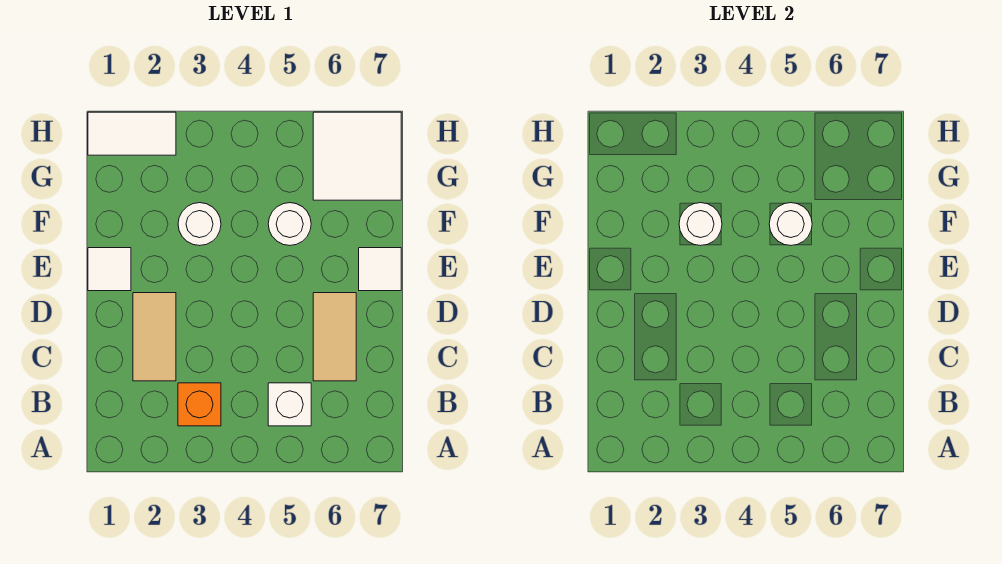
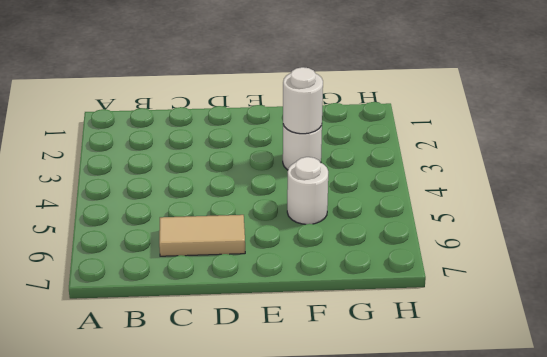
none -> orange brick B3 level 1
none -> white brick B5 level 1
none -> tan tile C2:D2 level 1

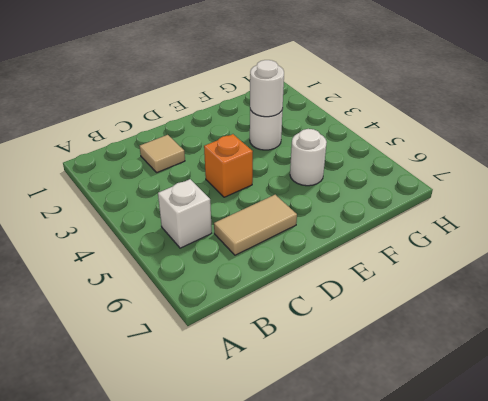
tan tile C2 level 1 -> tan tile C2:D2 level 1
orange brick D4 level 1 -> orange brick B3 level 1
none -> white tile E1 level 1
none -> white tile E7 level 1
none -> white tile G6:H7 level 1

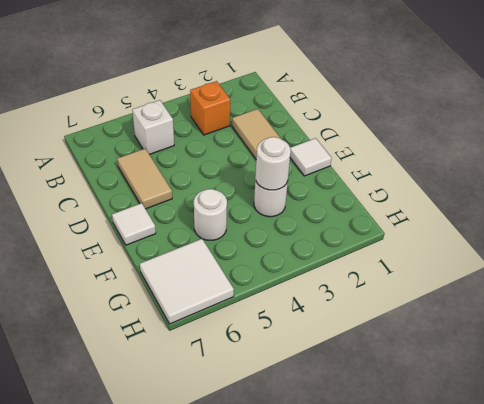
none -> white tile H1:H2 level 1
none -> white round brick F5 level 2

